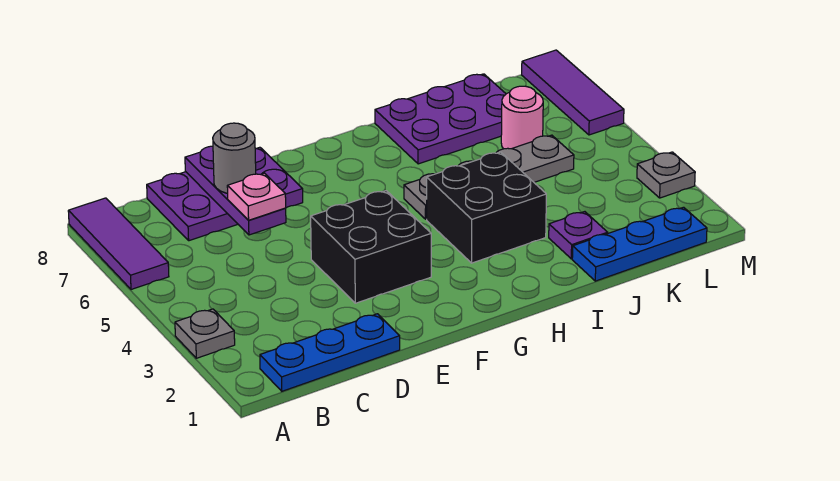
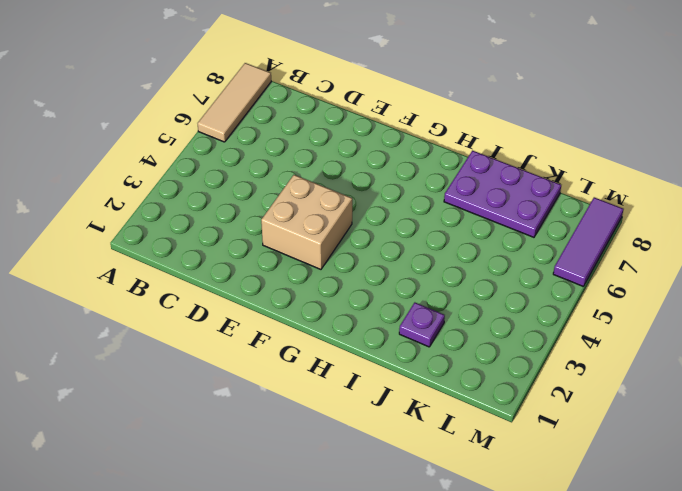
tan tile A6:A8 level 1 -> purple tile A6:A8 level 1
tan brick E3:F4 level 1 -> black brick E3:F4 level 1
none -> grey plate A3 level 1
none -> blue plate B1:D1 level 1
none -> purple plate C7:E8 level 1

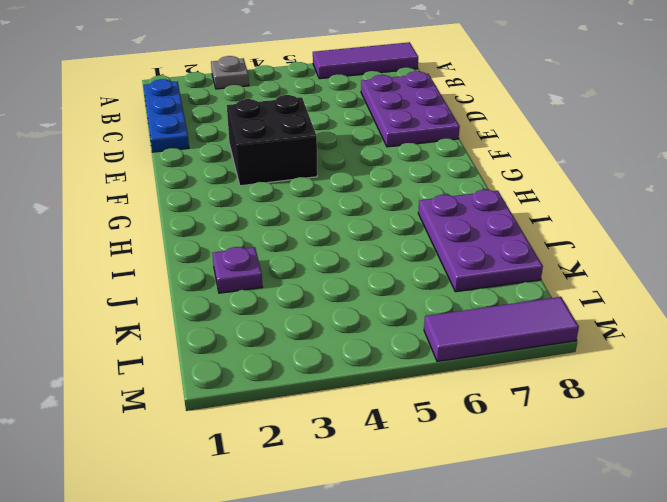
none -> black brick H3:I4 level 1
none -> grey plate H5:K5 level 1
none -> blue plate J1:L1 level 1

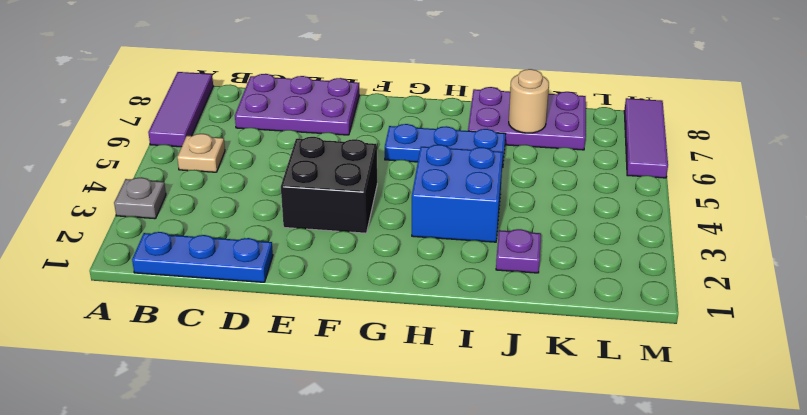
tan plate B5 level 1 -> none
blue plate G6:I6 level 1 -> blue plate J1:L1 level 1
blue brick H3:I4 level 1 -> black brick H3:I4 level 1
tan round brick J7 level 2 -> none
none -> grey plate H5:K5 level 1
none -> pink round brick K6 level 1
none -> grey plate M3 level 1

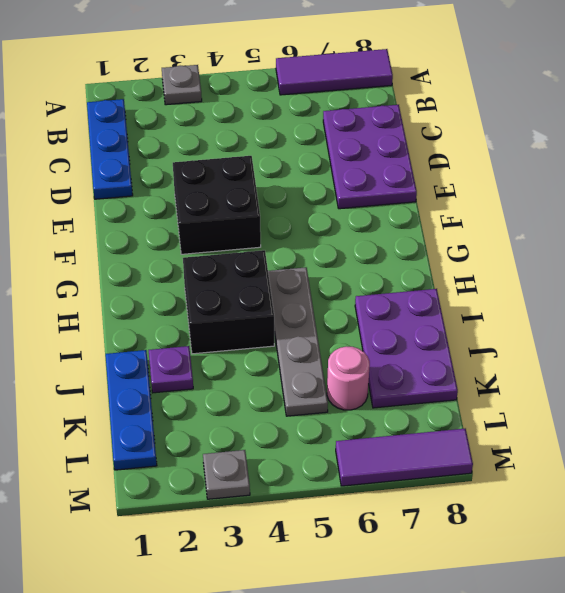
none -> purple plate D6:D8 level 2
none -> pink plate D6 level 3
none -> grey round brick D7 level 3

